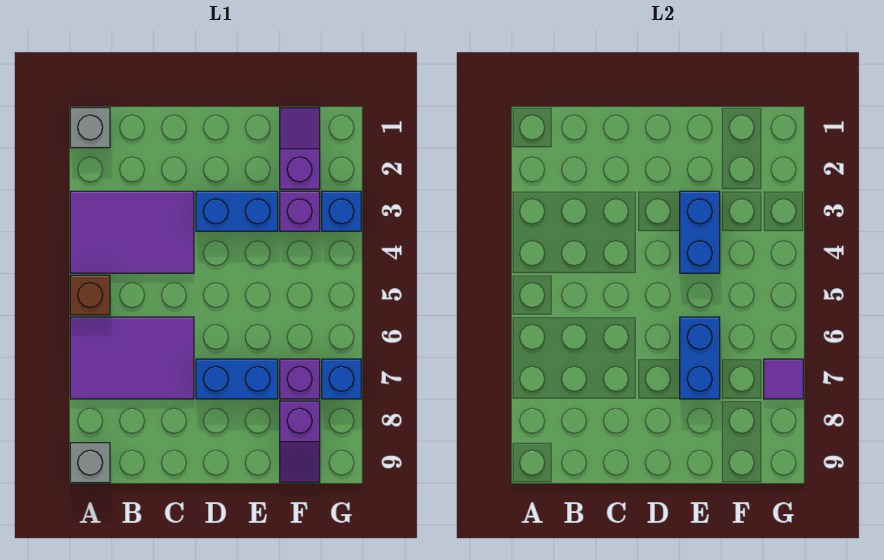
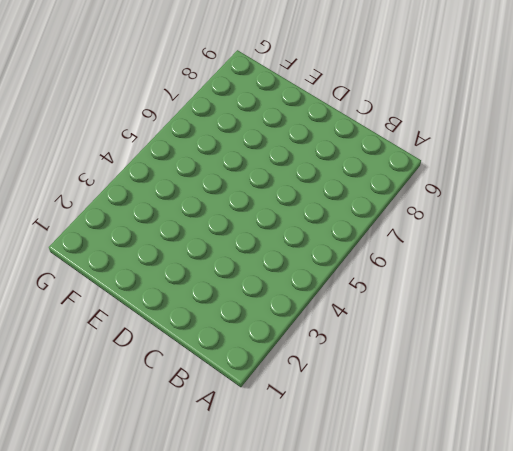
none -> grey brick A1 level 1
none -> purple tile A3:C4 level 1
none -> brown brick A5 level 1

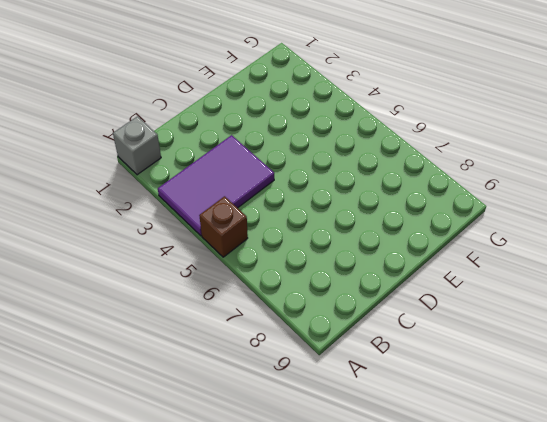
none -> purple tile A6:C7 level 1
none -> grey brick A9 level 1
none -> blue brick D3:E3 level 1

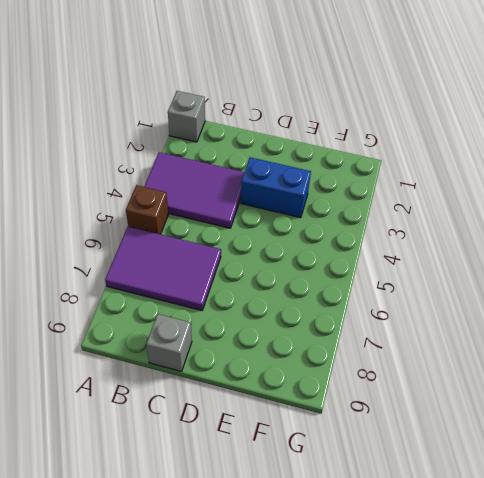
grey brick C9 level 1 -> grey brick A9 level 1
none -> blue brick D7:E7 level 1
none -> purple slope F1:F2 level 1 top 2
none -> purple brick F3 level 1

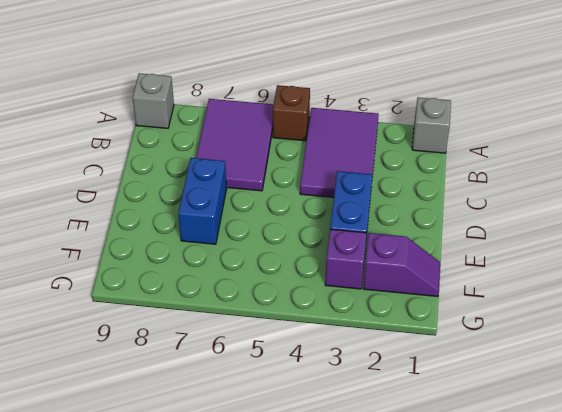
none -> purple brick F7 level 1
none -> purple slope F8:F9 level 1 top 8
none -> blue brick G3 level 1

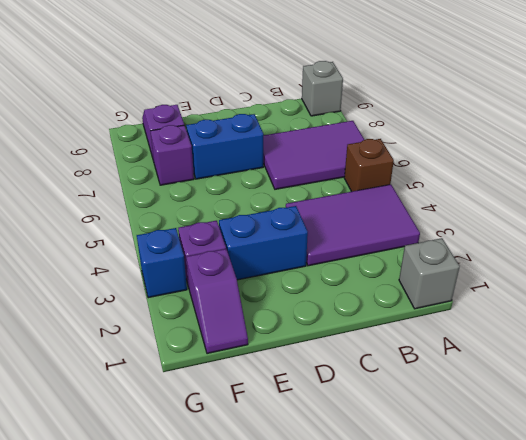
none -> blue brick G7 level 1
none -> blue brick E3:E4 level 2
none -> blue brick E6:E7 level 2

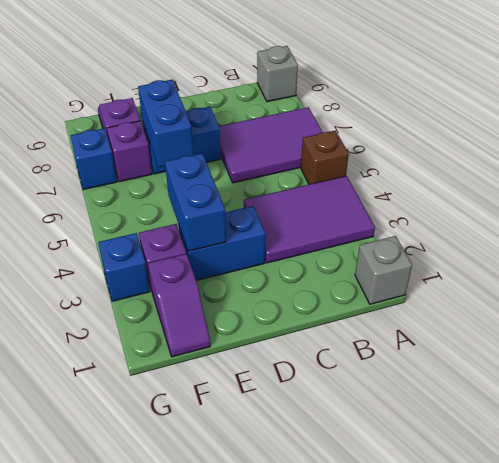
none -> purple tile G7 level 2

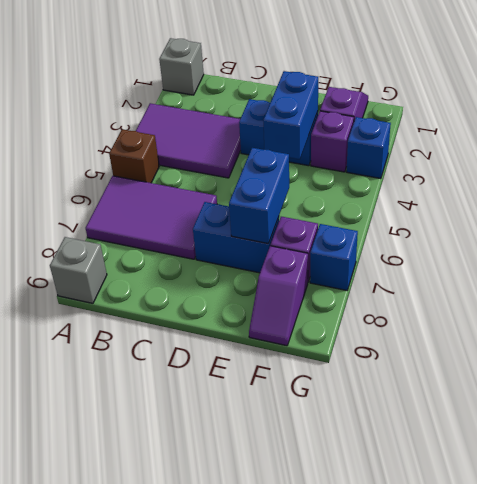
none -> purple tile G7 level 2

